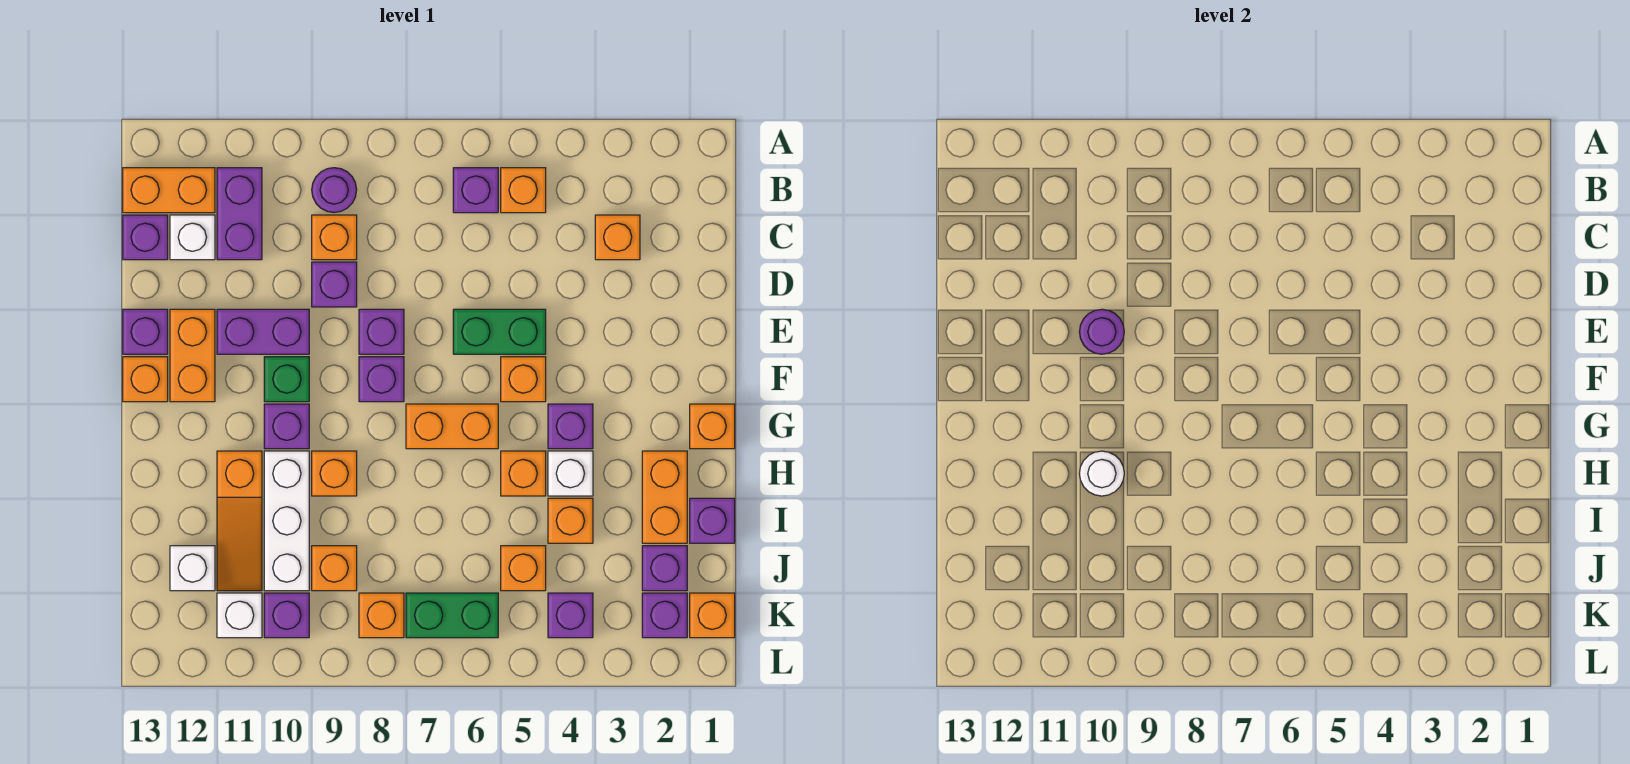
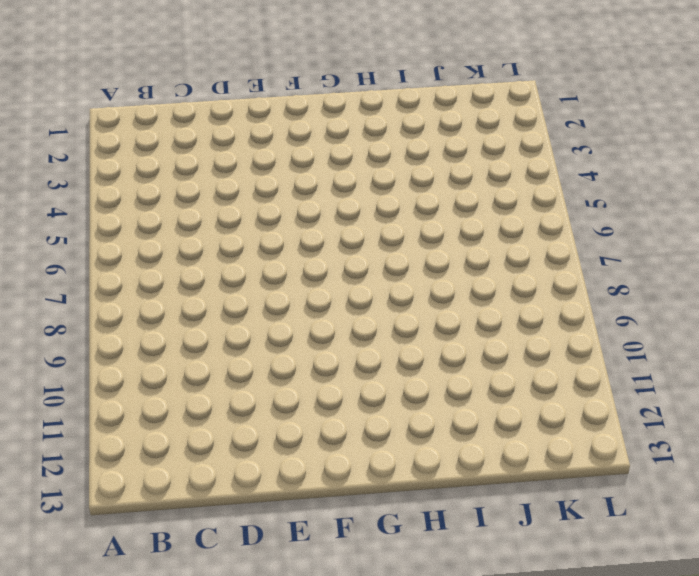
none -> orange brick B5 level 1
none -> purple brick B6 level 1
none -> purple round brick B9 level 1
none -> purple brick B11:C11 level 1

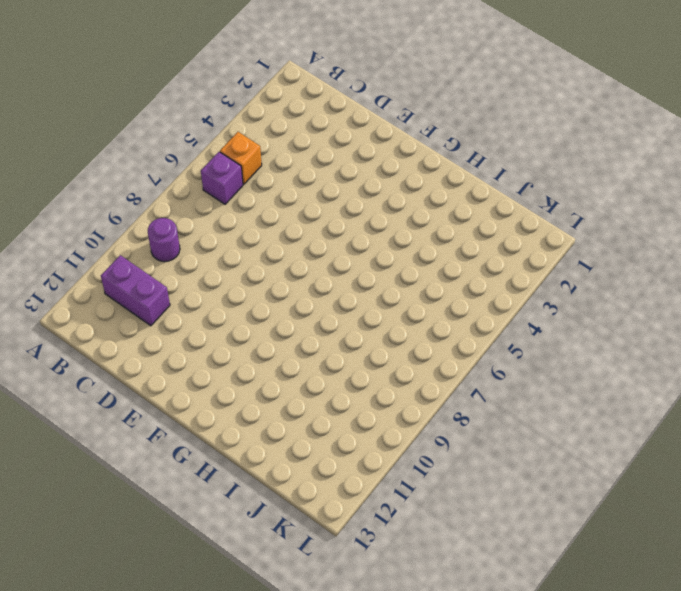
none -> orange brick B12:B13 level 1
none -> orange brick C3 level 1
none -> orange brick C9 level 1
none -> white brick C12 level 1

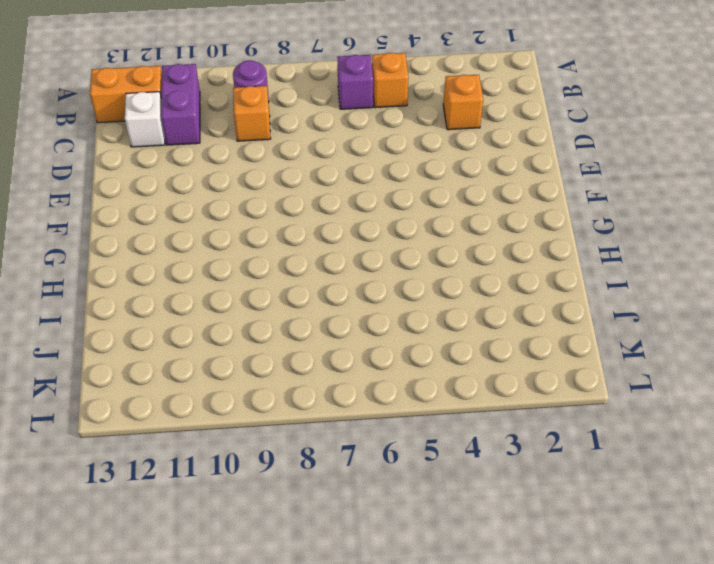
none -> purple brick C13 level 1
none -> purple brick D9 level 1
none -> green brick E5:E6 level 1
none -> purple brick E8 level 1

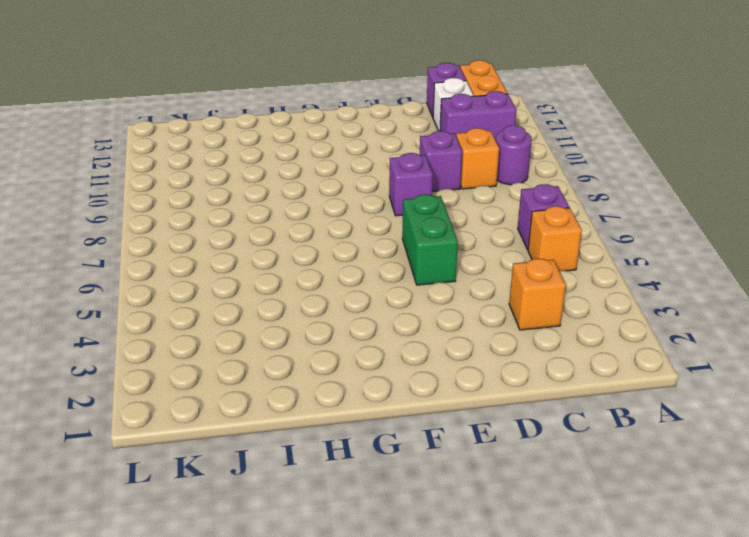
none -> purple brick E10:E11 level 1
none -> orange brick E12:F12 level 1
none -> purple brick E13 level 1
none -> orange brick F5 level 1

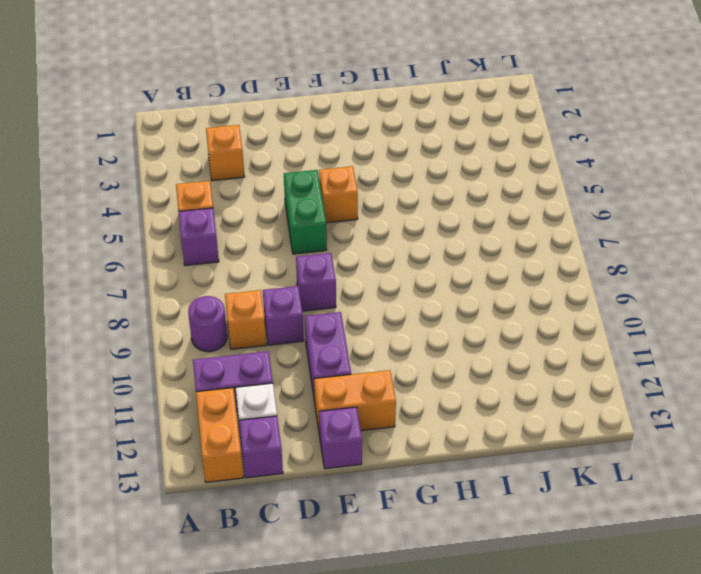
none -> purple brick F8 level 1
none -> green brick F10 level 1
none -> orange brick F13 level 1
none -> orange brick G1 level 1

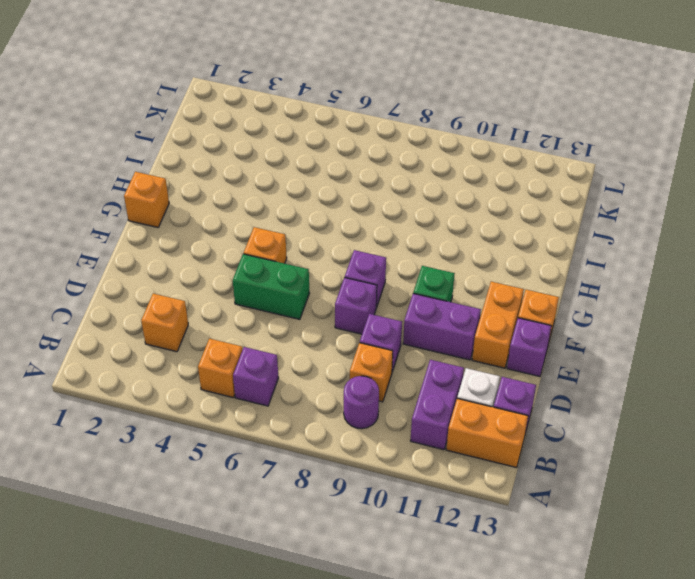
none -> purple brick G4 level 1
none -> orange brick G6:G7 level 1
none -> purple brick G10 level 1
none -> orange brick H2:I2 level 1

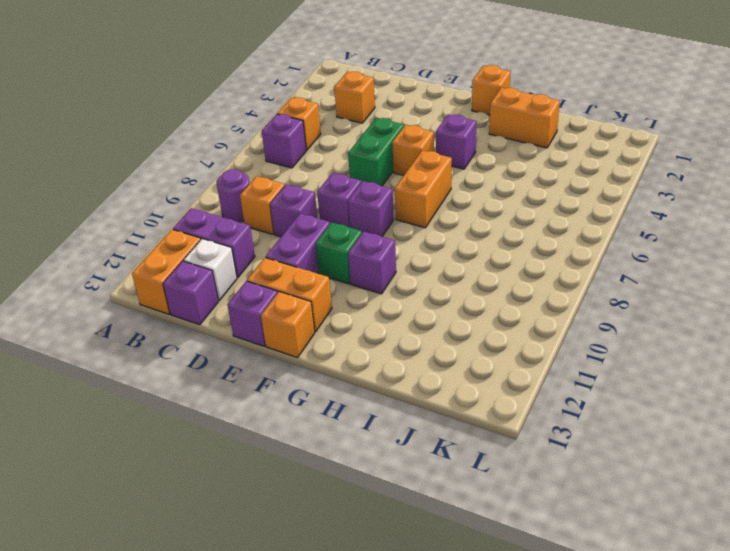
none -> white brick H4 level 1
none -> orange brick H5 level 1
none -> orange brick H9 level 1
none -> white brick H10:J10 level 1

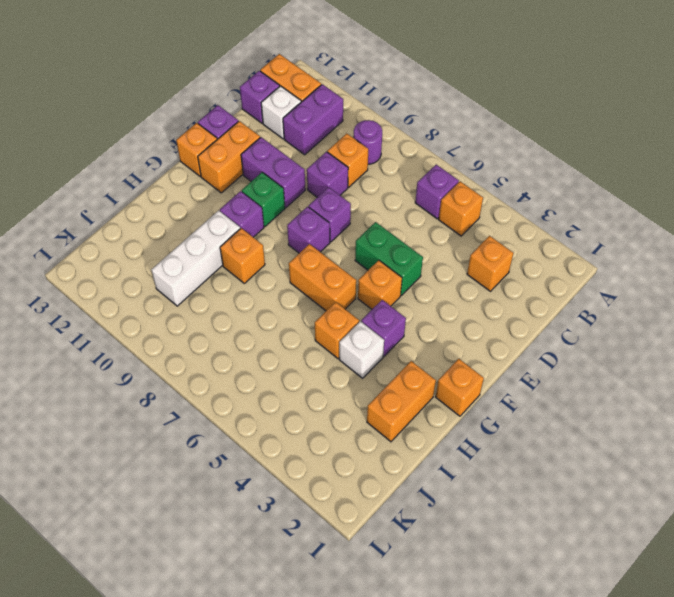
none -> orange slope H11:J11 level 1 top H
none -> purple brick I1 level 1
none -> orange brick I4 level 1
none -> purple brick J2 level 1

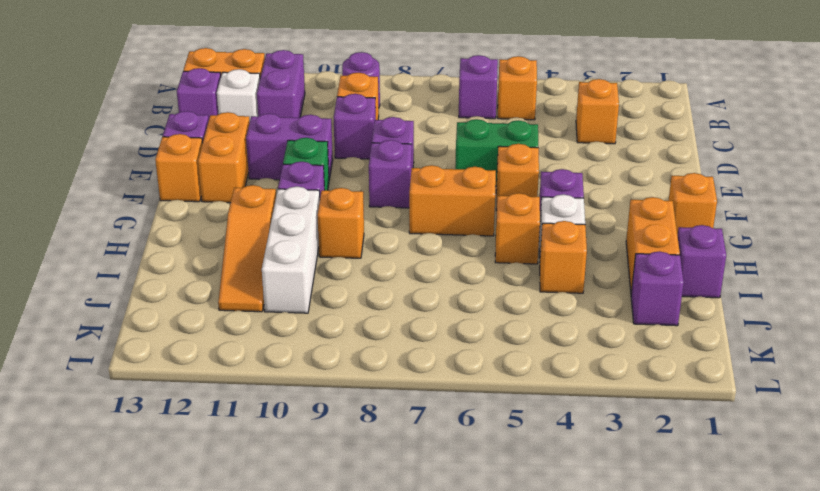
none -> orange brick J5 level 1
none -> orange brick J9 level 1
none -> white brick J12 level 1
none -> orange brick K1 level 1

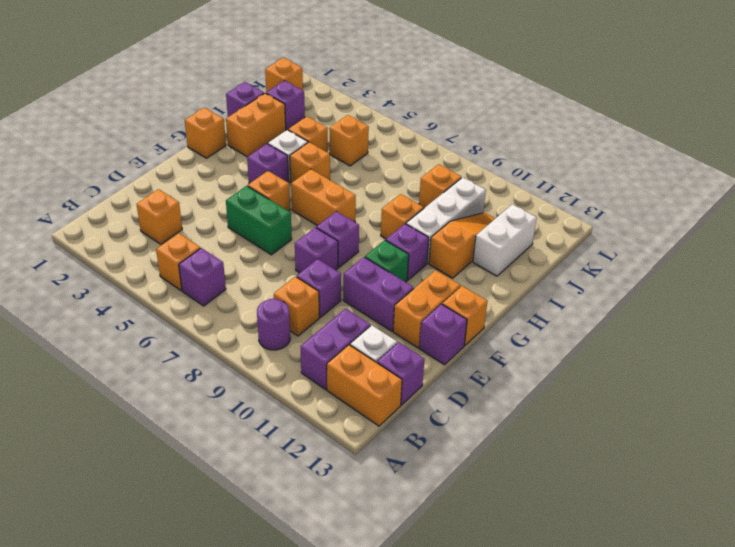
white brick I12:J12 level 1 -> white brick J12 level 1
none -> purple brick K2 level 1
none -> purple brick K4 level 1
none -> green brick K6:K7 level 1
none -> orange brick K8 level 1

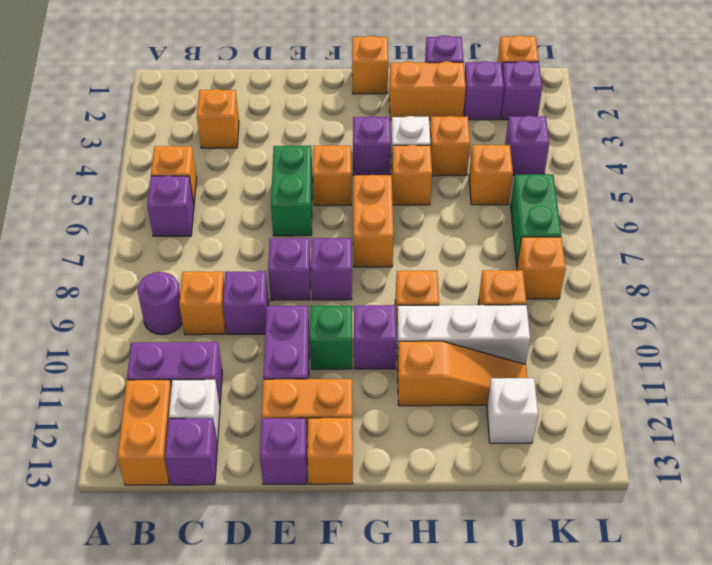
none -> purple brick K10 level 1
none -> white brick K11 level 1
none -> purple round brick E10 level 2
none -> white round brick H10 level 2

